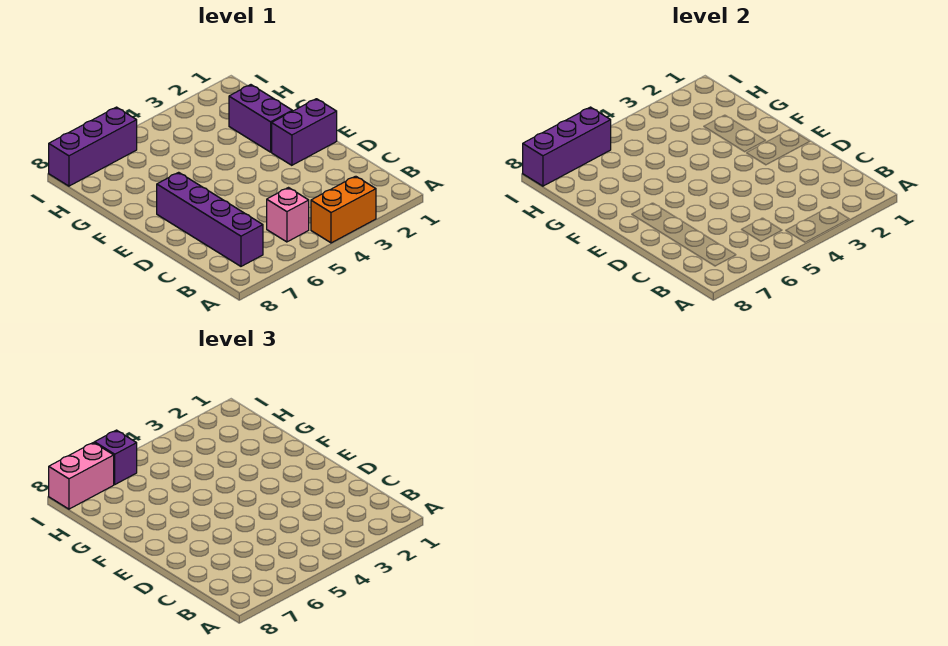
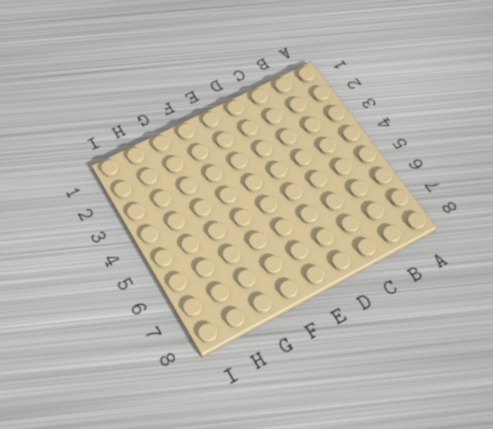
none -> orange brick A3:A4 level 1
none -> pink brick B5 level 1

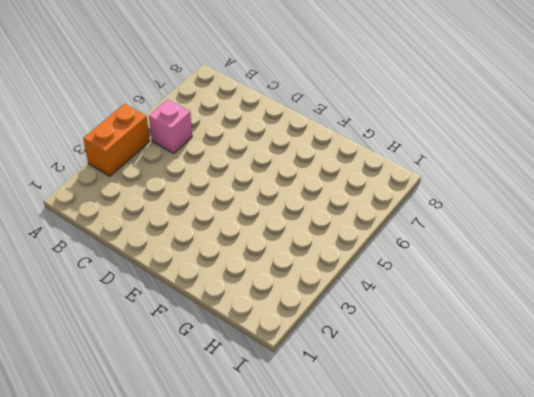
none -> purple brick B7:E7 level 1
none -> purple brick E1:E2 level 1

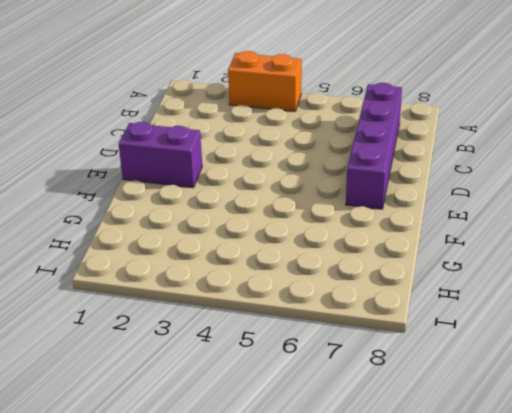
none -> pink brick B5 level 1
none -> purple brick F2:G2 level 1

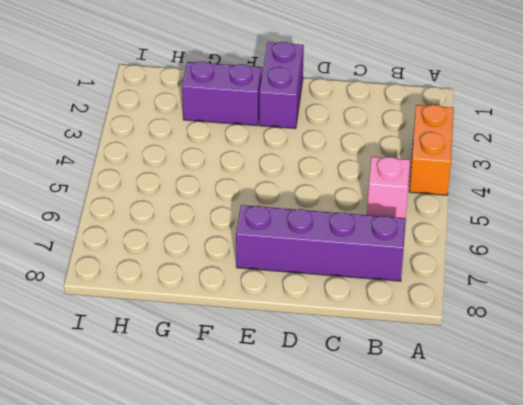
none -> purple brick I6:I8 level 1
none -> purple brick I6:I8 level 2

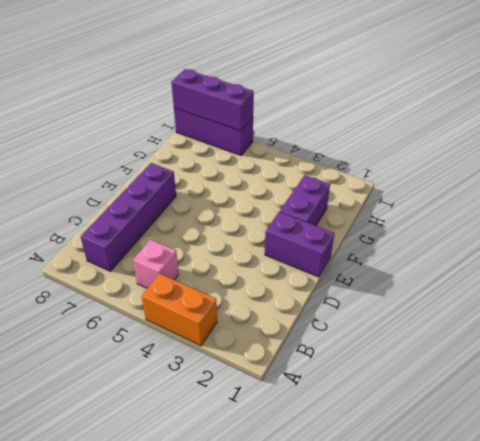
none -> purple brick I6 level 3
none -> pink brick I7:I8 level 3

